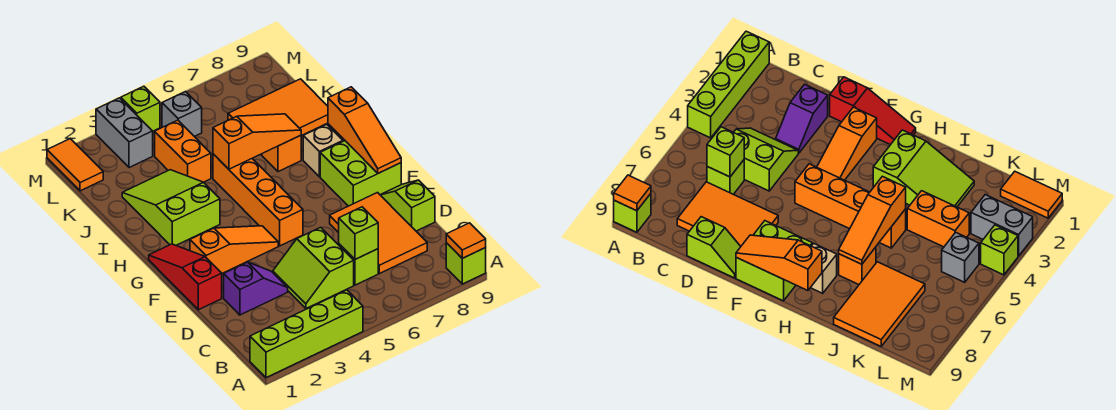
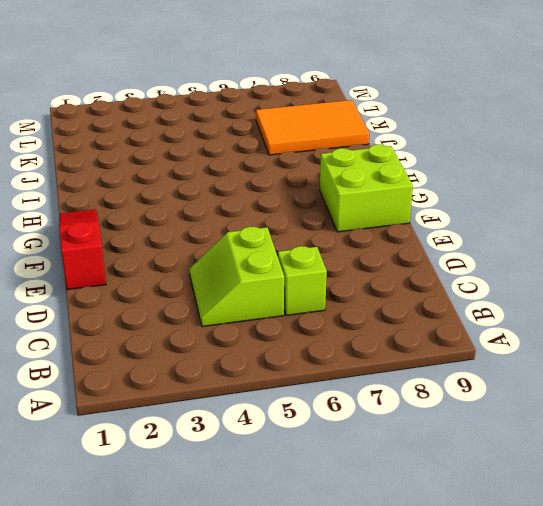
none -> lime brick A1:A4 level 1
none -> lime brick A9 level 1
none -> orange tile C7:E8 level 1

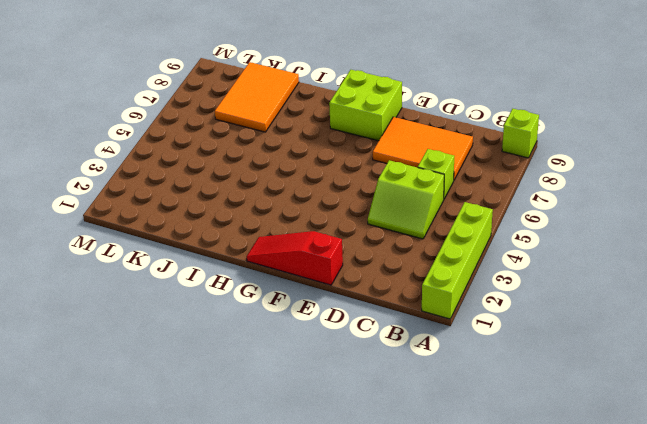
none -> purple slope D2:D3 level 1 top 2
none -> lime slope D9:E9 level 1 top D
none -> orange slope F2:F4 level 1 top 2

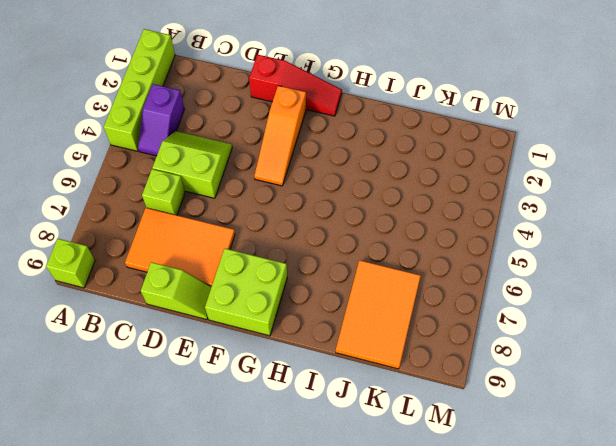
purple slope B3:B4 level 1 top 3 -> purple slope D2:D3 level 1 top 2
none -> orange brick F5:I5 level 1
none -> lime slope H2:J3 level 1 top H
none -> tan brick H8 level 1

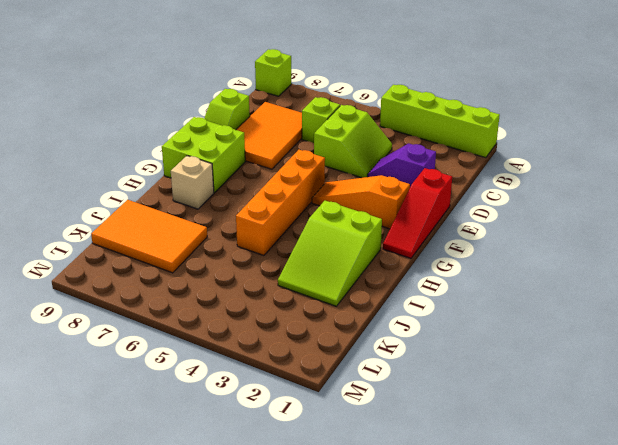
none -> orange brick I7 level 1
none -> orange brick J4:K4 level 1
none -> orange tile L1:M1 level 1

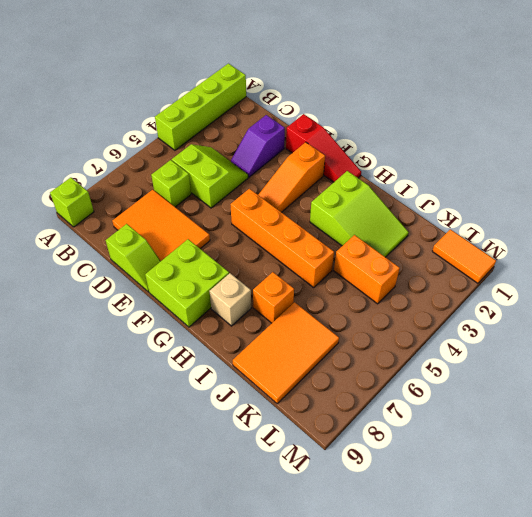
none -> grey brick L3:M3 level 1
none -> grey brick L5 level 1
none -> lime brick M4 level 1

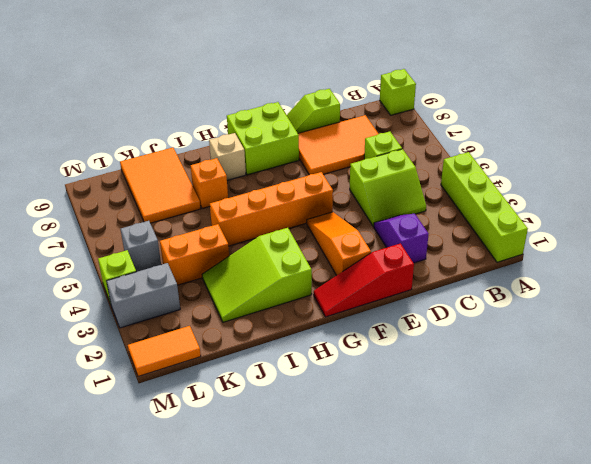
none -> orange tile A9 level 2
none -> lime brick C6 level 2
none -> orange slope F9:H9 level 2 top H

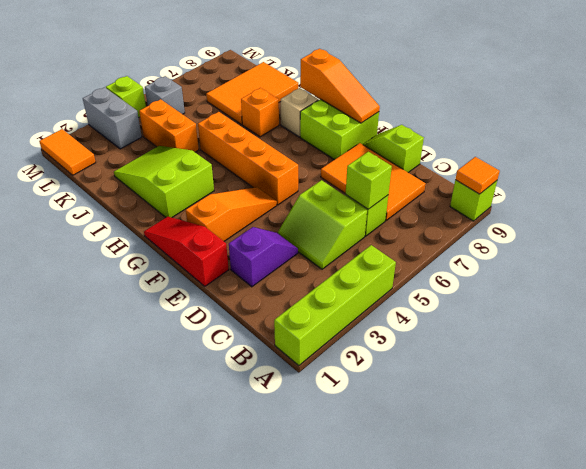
none -> orange slope I5:I7 level 2 top 5

